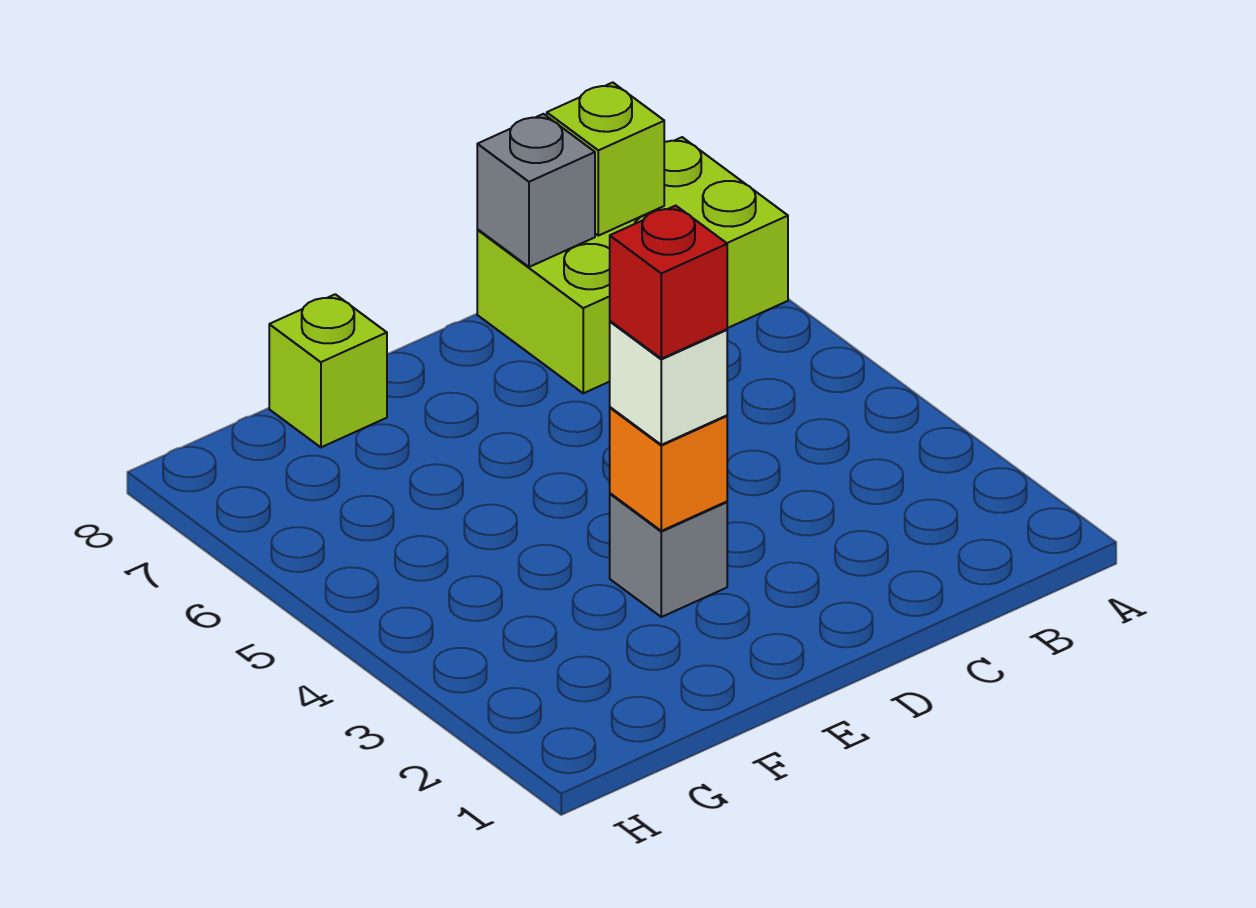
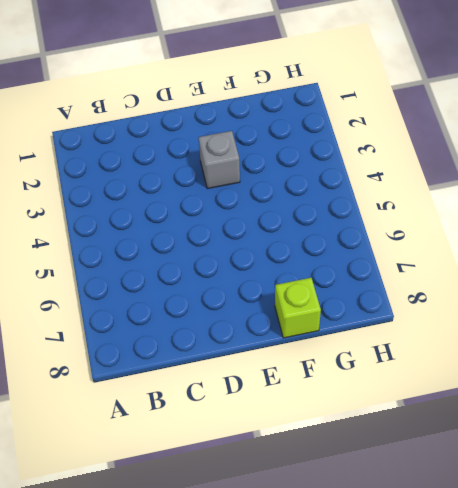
none -> lime brick A7:C8 level 1
none -> lime brick B8 level 2

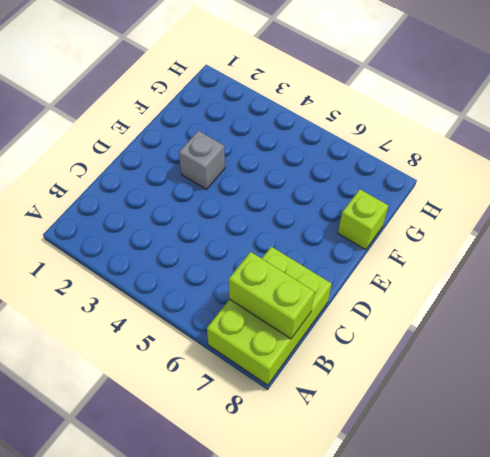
lime brick B7:B8 level 2 -> lime brick B8 level 2
none -> grey brick C8 level 2
none -> orange brick E3 level 2

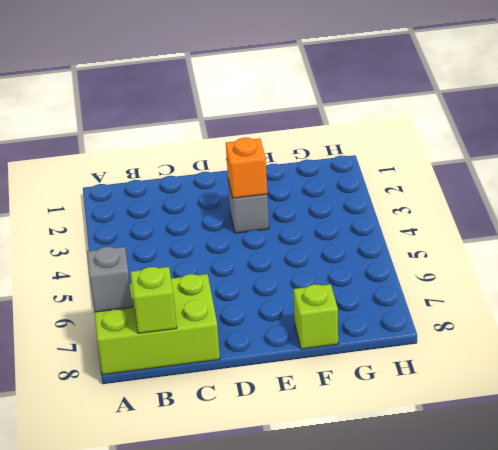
grey brick A7 level 2 -> grey brick C8 level 2
none -> white brick E3 level 3
none -> red brick E3 level 4

